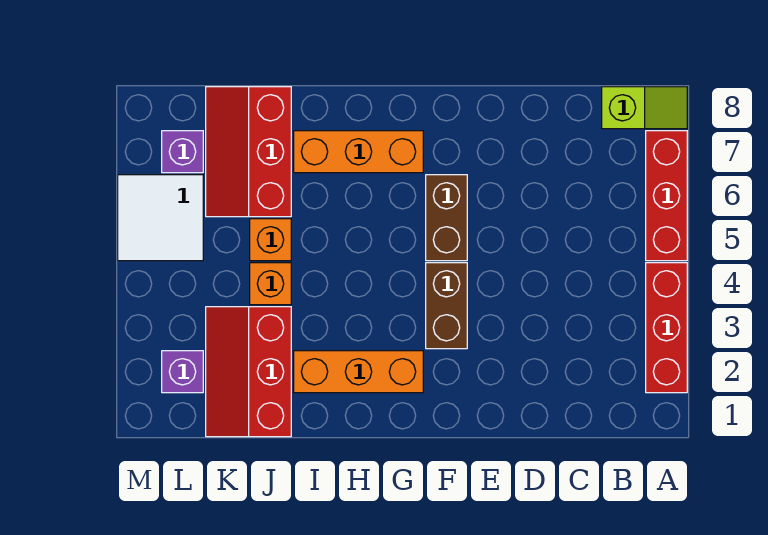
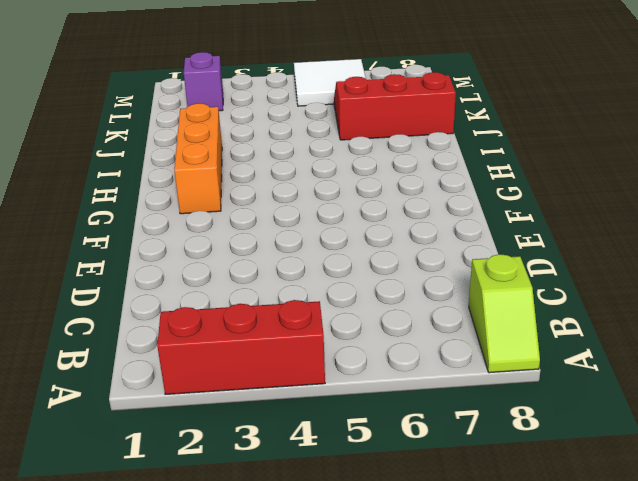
none -> red brick A5:A7 level 1
none -> brown brick F3:F4 level 1
none -> brown brick F5:F6 level 1

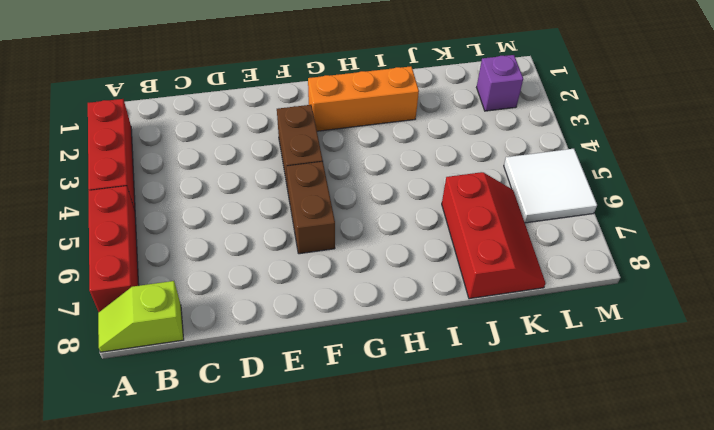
none -> orange brick G7:I7 level 1
none -> red slope J1:K3 level 1 top J
none -> orange brick J4 level 1

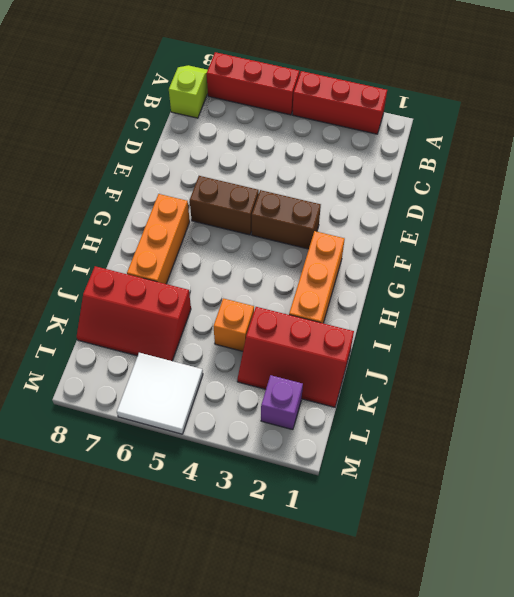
none -> orange brick J5 level 1
none -> purple brick L7 level 1

